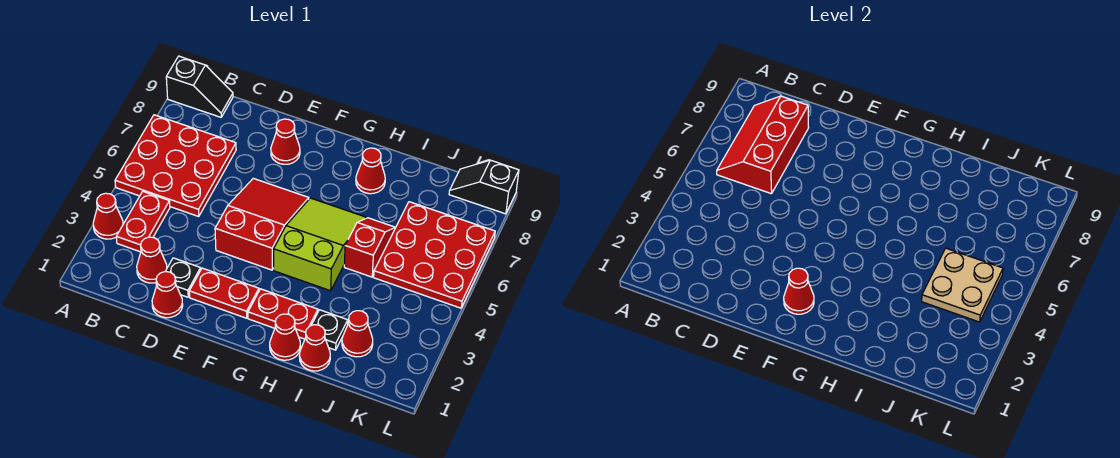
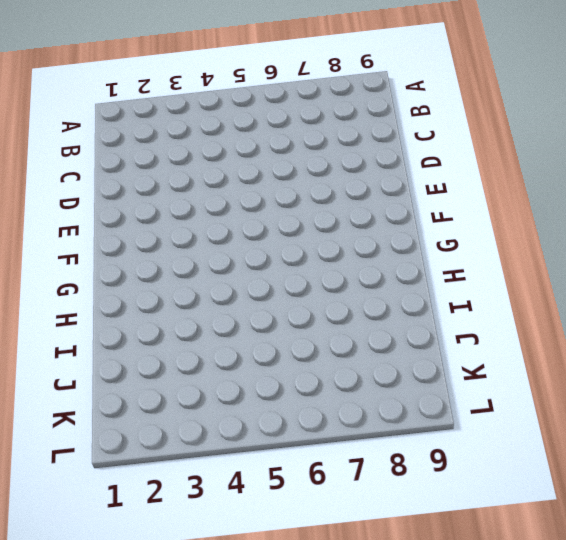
none -> red cone A3 level 1
none -> red plate A5:C7 level 1
none -> black slope A9:B9 level 1 top A

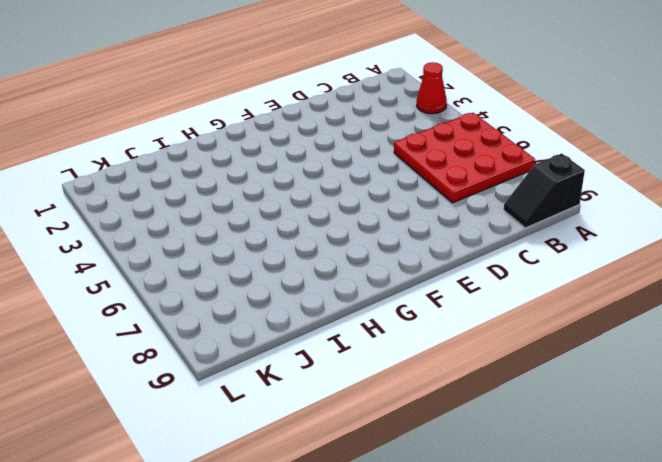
none -> red plate B3:B4 level 1
none -> red cone C2 level 1
none -> red cone D1 level 1

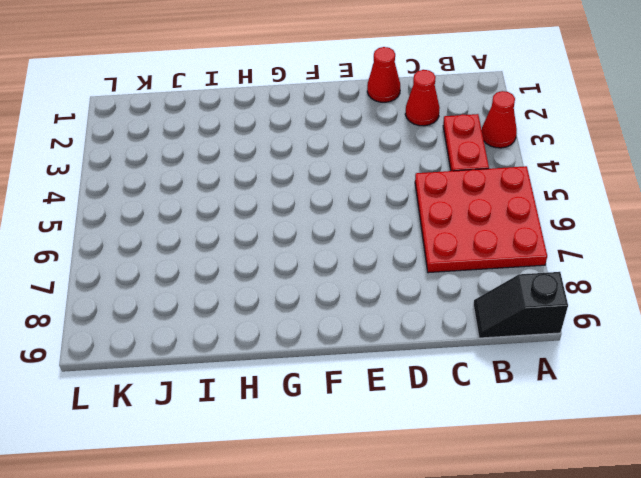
none -> black plate D2 level 1
none -> red plate E2:F2 level 1
none -> red slope E4:F6 level 1 top 4

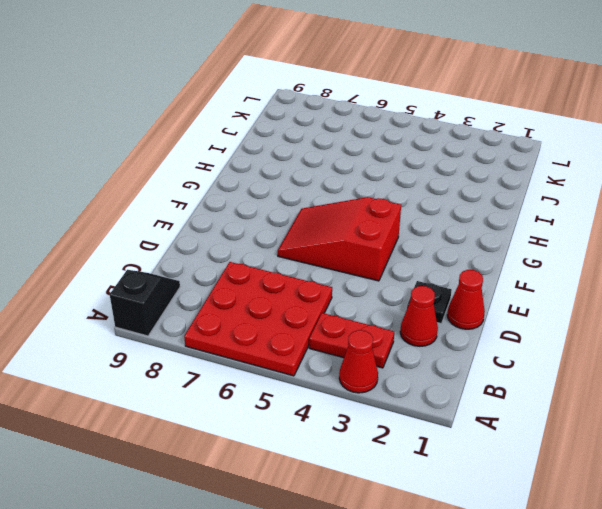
none -> red plate E2:F2 level 1
none -> red cone E8 level 1
none -> red plate G2:H2 level 1

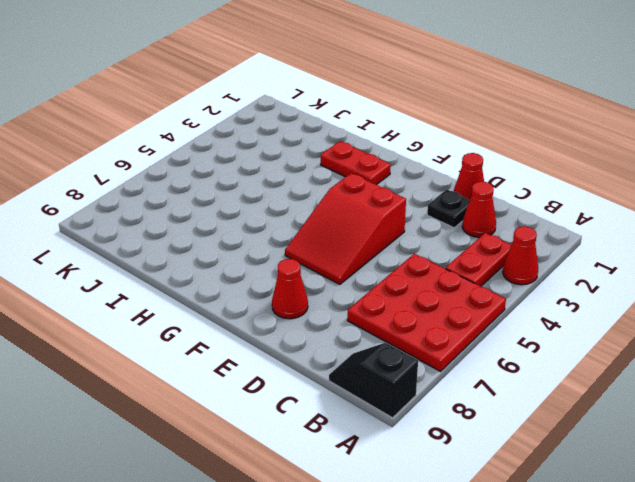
none -> red plate E2:F2 level 1
none -> lime slope G4:H6 level 1 top 4
none -> red cone H1 level 1

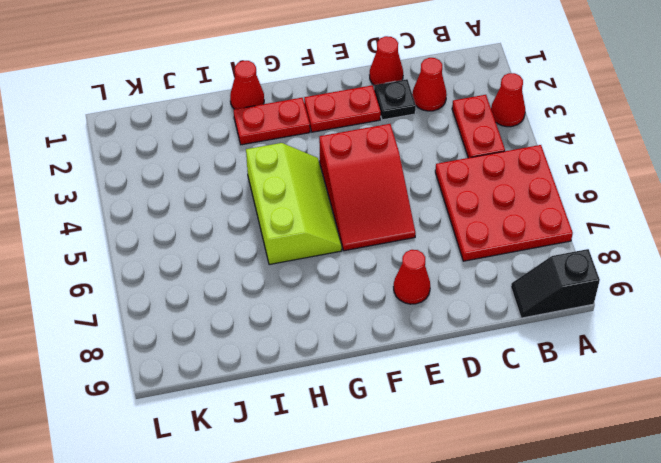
lime slope G4:H6 level 1 top H -> lime slope G4:H6 level 1 top 4
none -> red cone H8 level 1
none -> red cone I1 level 1
none -> black plate I2 level 1

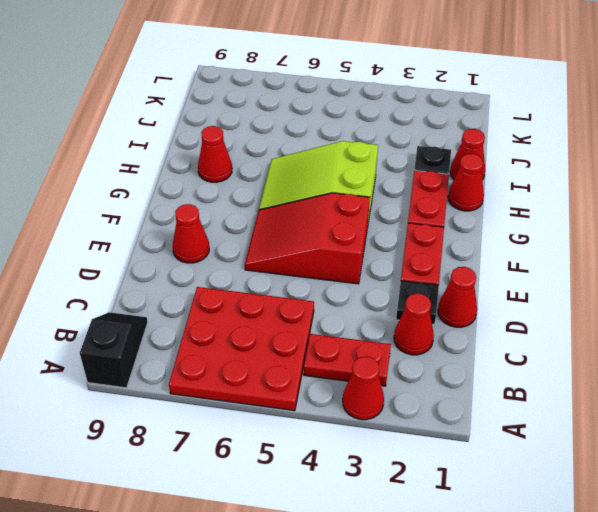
none -> red slope I5:I6 level 1 top 5
none -> red cone J2 level 1
none -> red plate J5:L7 level 1

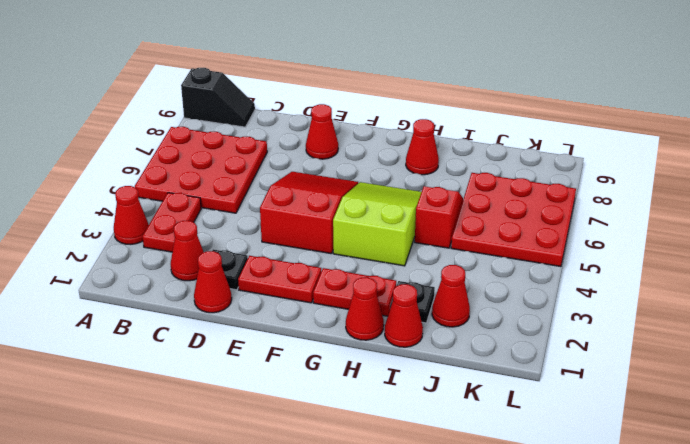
none -> black slope K9:L9 level 1 top L
none -> red slope B6:C8 level 2 top C
none -> red cone F2 level 2

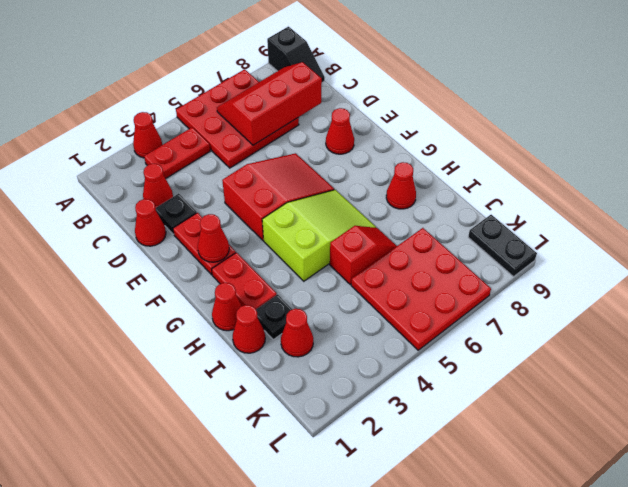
black plate K9:L9 level 1 -> black slope K9:L9 level 1 top L
none -> tan plate J4:K5 level 2

